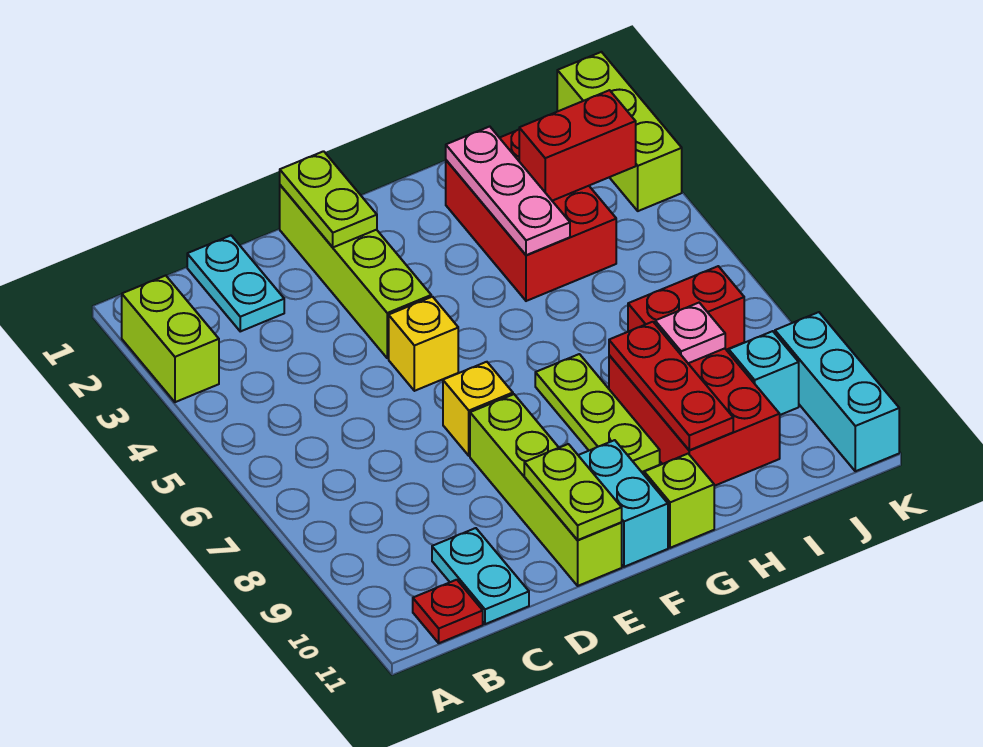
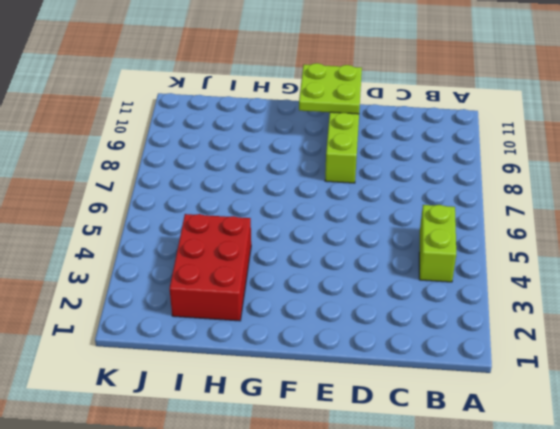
lime brick B4:B5 level 1 -> lime brick A2:A3 level 1
lime plate E10:F11 level 2 -> lime plate E10:E11 level 2
none -> red plate B11 level 1
none -> cyan plate C1:C2 level 1
none -> cyan plate C10:C11 level 1

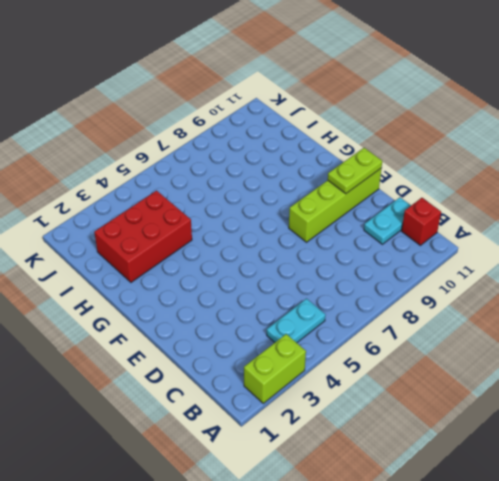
cyan plate B4:B5 level 1 -> cyan plate C1:C2 level 1
red brick B11 level 1 -> red plate B11 level 1
none -> lime brick E1:E4 level 1
none -> yellow brick E5 level 1
none -> yellow brick E7 level 1

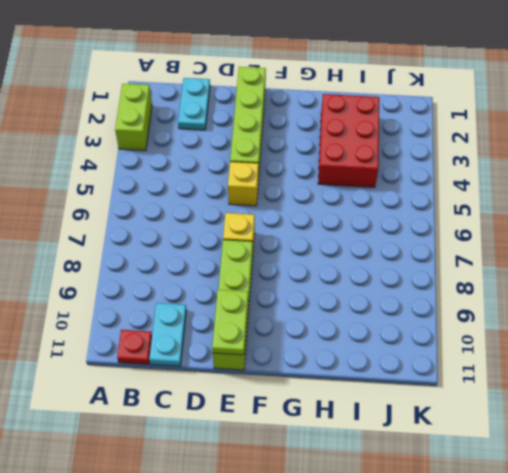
none -> cyan brick F10:F11 level 1
none -> lime plate G7:G9 level 1
none -> lime brick G11 level 1

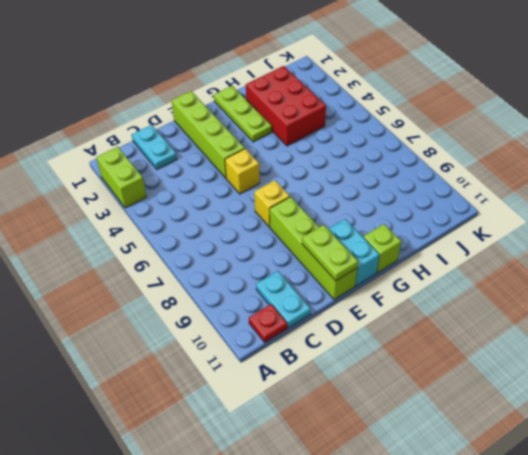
lime plate G1:G3 level 1 -> lime plate G7:G9 level 1
none -> red brick H8:I10 level 1
none -> red brick I7:J7 level 1
none -> cyan brick J9 level 1

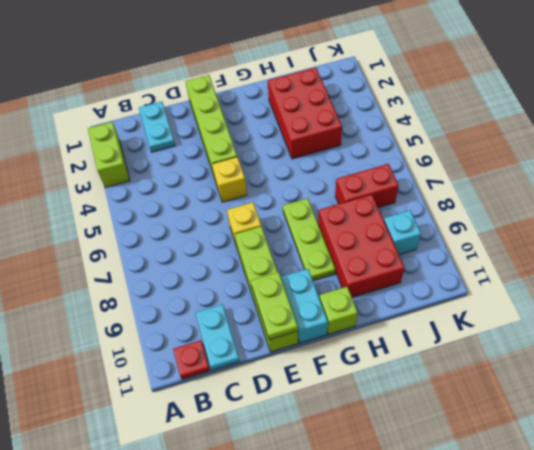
none -> lime brick K1:K3 level 1
none -> cyan brick K9:K11 level 1
none -> lime plate E1:E2 level 2

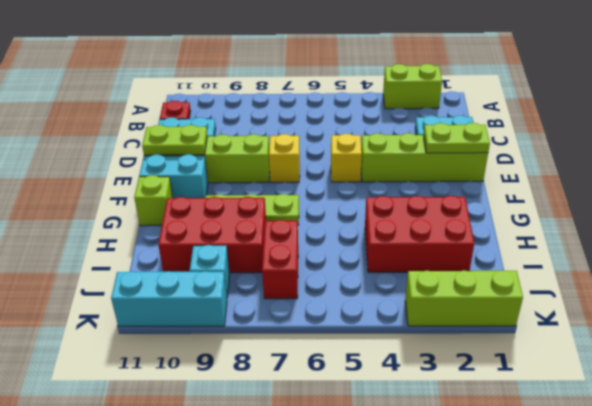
none -> pink plate H2:H4 level 2
none -> red plate H8:H10 level 2
none -> red brick I3:J3 level 2

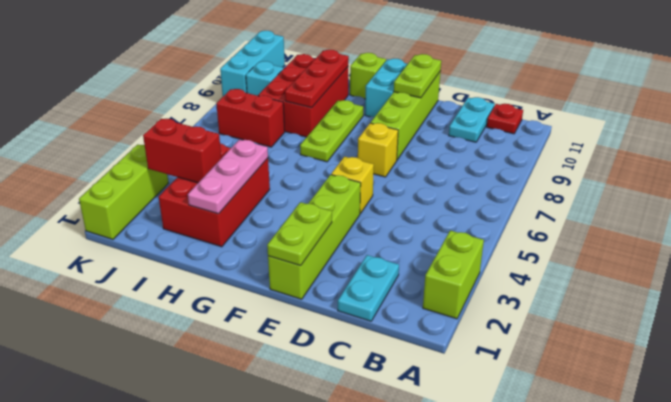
none -> pink plate I8 level 2

